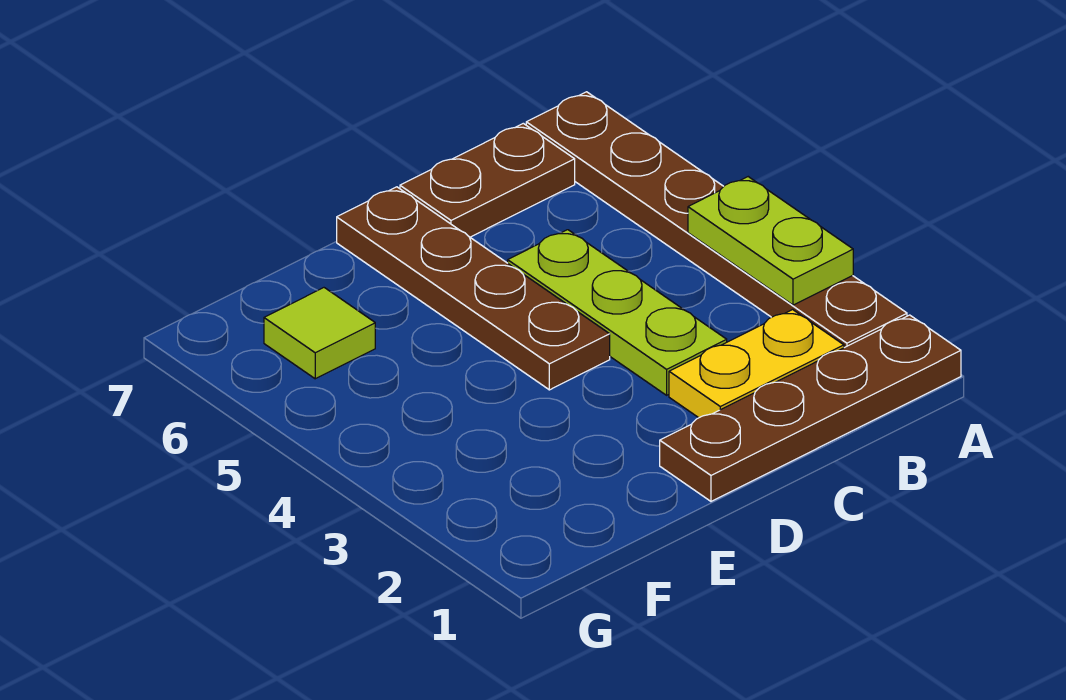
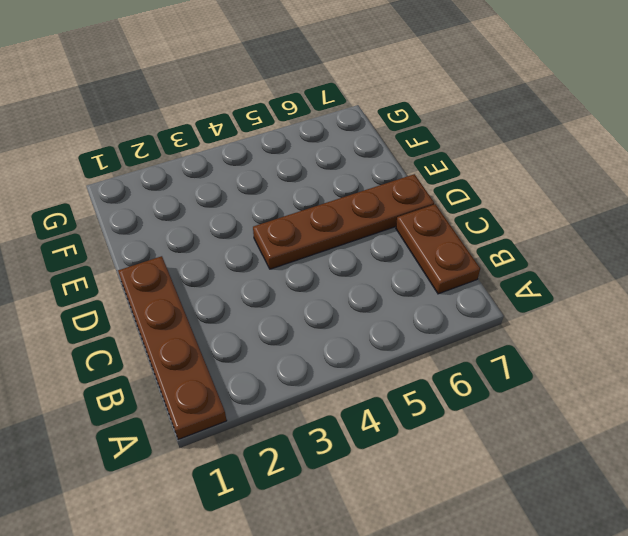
none -> brown plate A2:A7 level 1
none -> yellow plate B2:C2 level 1

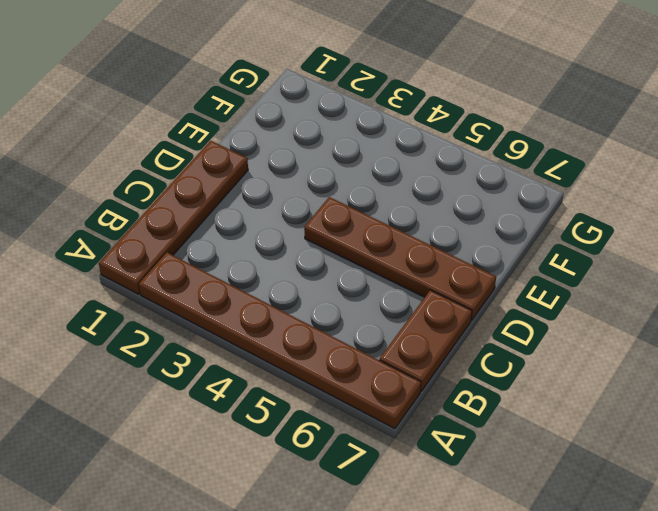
none -> yellow plate B2:C2 level 1
none -> lime plate C3:C5 level 1

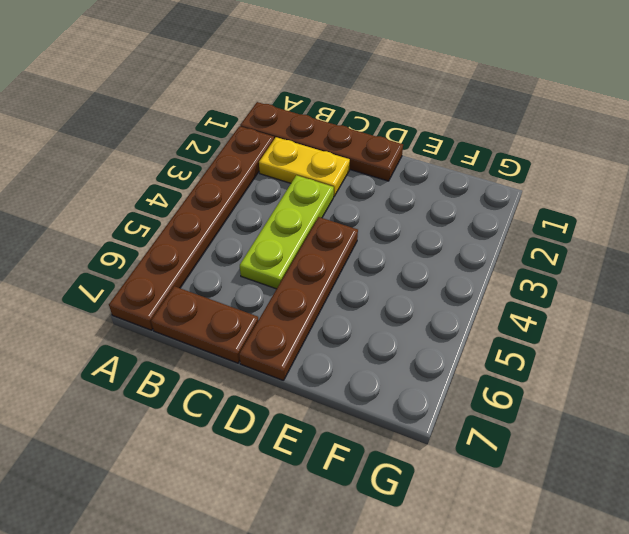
none -> lime tile F6 level 1
none -> lime plate A3:A4 level 2

